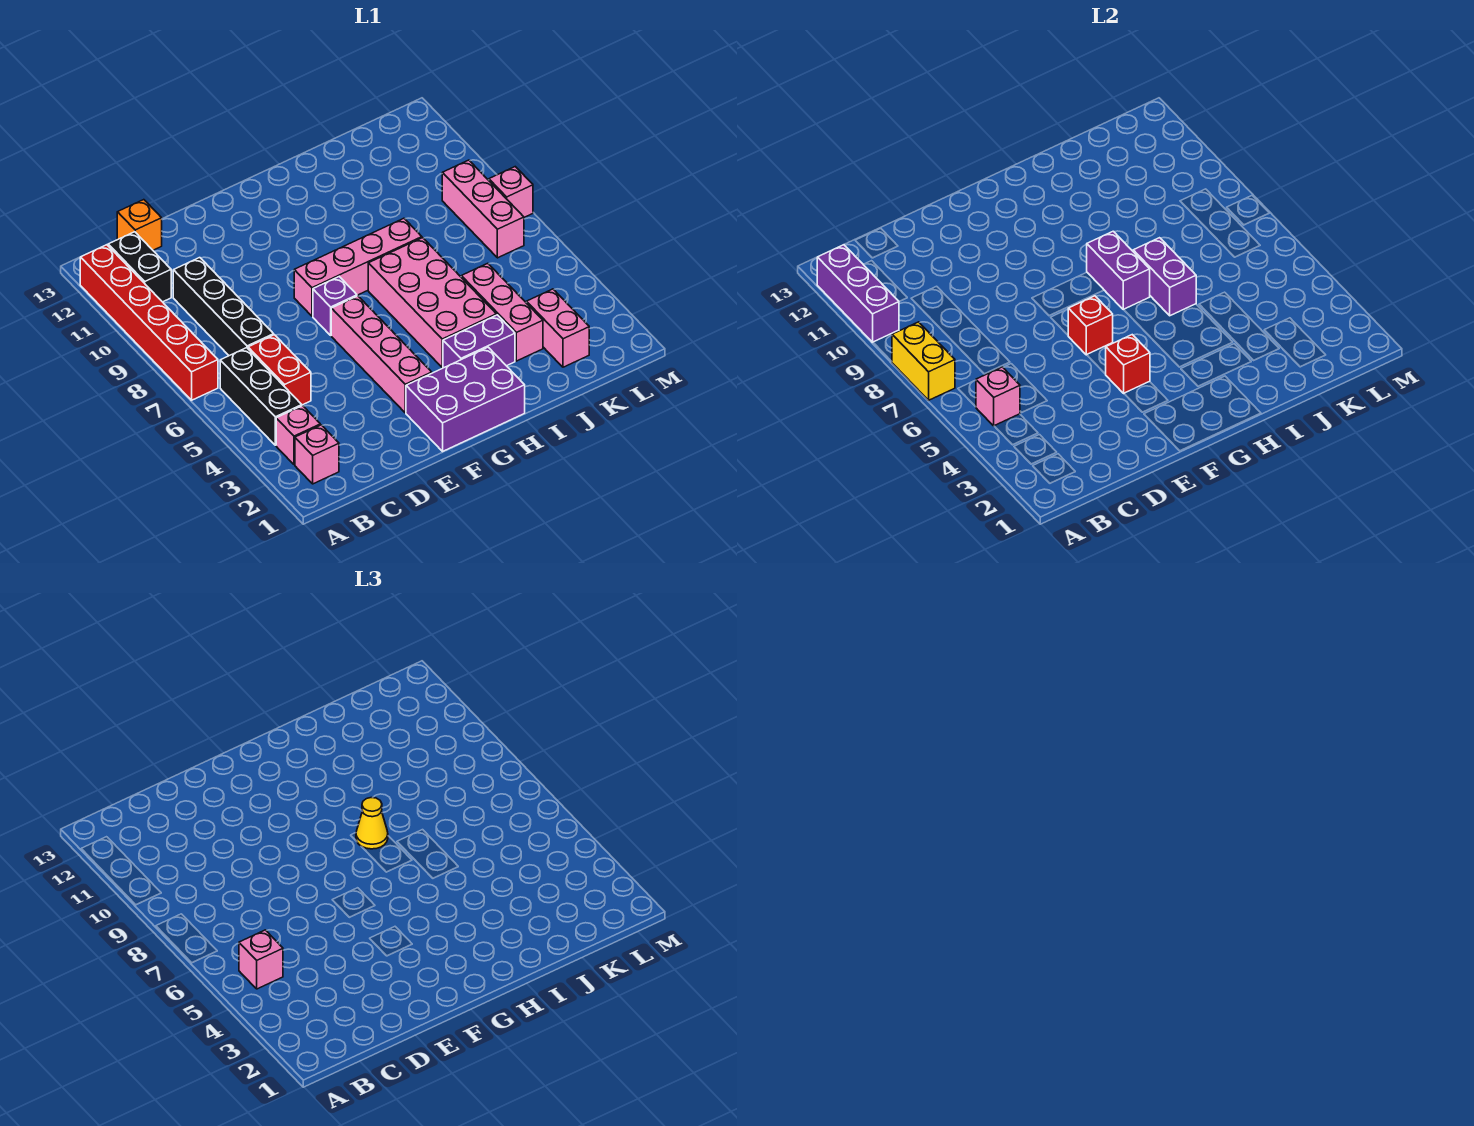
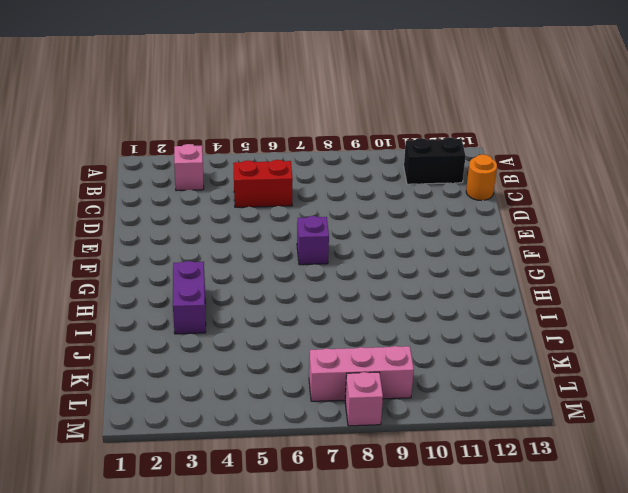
orange round brick C13 level 1 -> orange brick C13 level 1
none -> red brick A7:A12 level 1
none -> pink brick B2 level 1
none -> black brick B4:B6 level 1

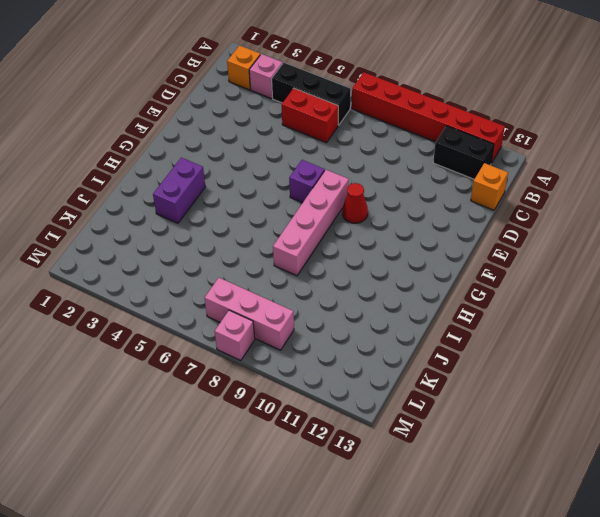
orange brick B2 level 1 -> pink brick B2 level 1
red cone F9 level 1 -> none
none -> black brick C7:C10 level 1
none -> purple brick F1:H2 level 1
none -> pink brick F3:F6 level 1

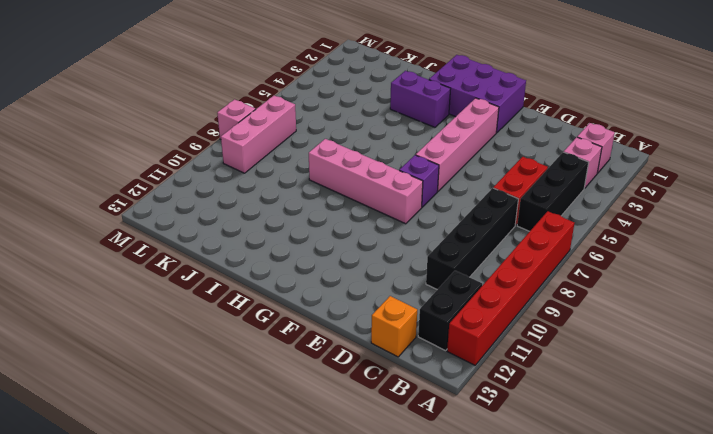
none -> pink brick H4:I7 level 1
none -> pink brick J3:J5 level 1
none -> pink brick K2:K3 level 1

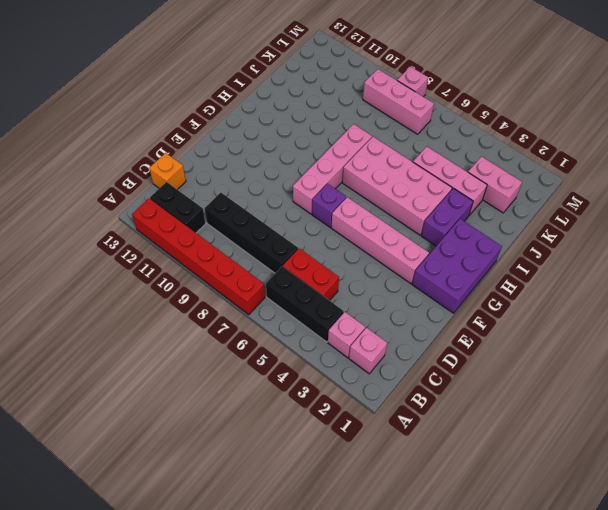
none -> yellow brick A7:A8 level 2
none -> purple brick A10:A12 level 2
none -> pink brick B5 level 2

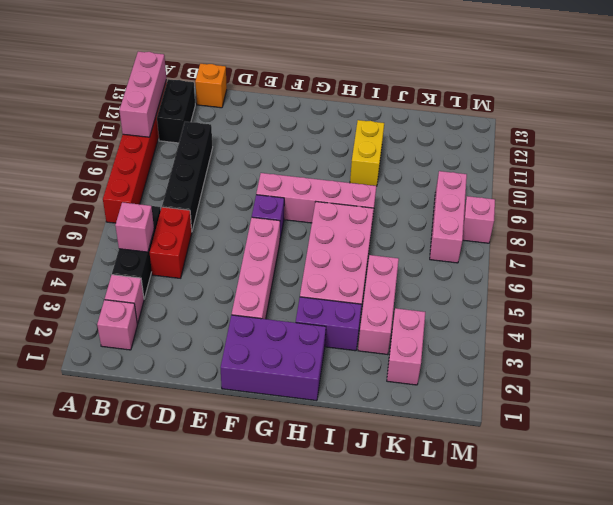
pink brick A10:A12 level 2 -> purple brick A10:A12 level 2
yellow brick I10:I11 level 1 -> yellow brick A7:A8 level 2
none -> red brick F4 level 2
none -> red brick F6 level 2
none -> purple brick H7:H8 level 2

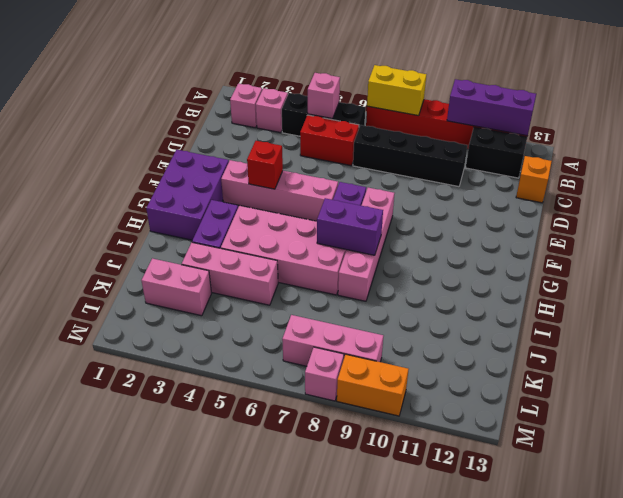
orange brick M9:M10 level 1 -> none
none -> red brick F6 level 2
none -> purple brick I6:I7 level 2
none -> pink brick B5 level 3

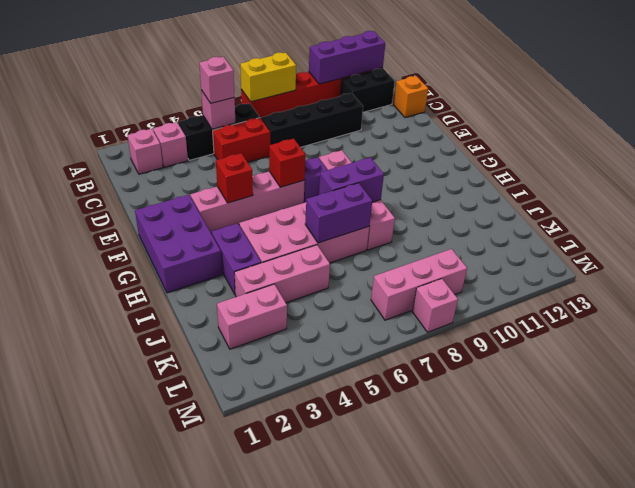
none -> yellow cone H8 level 3

